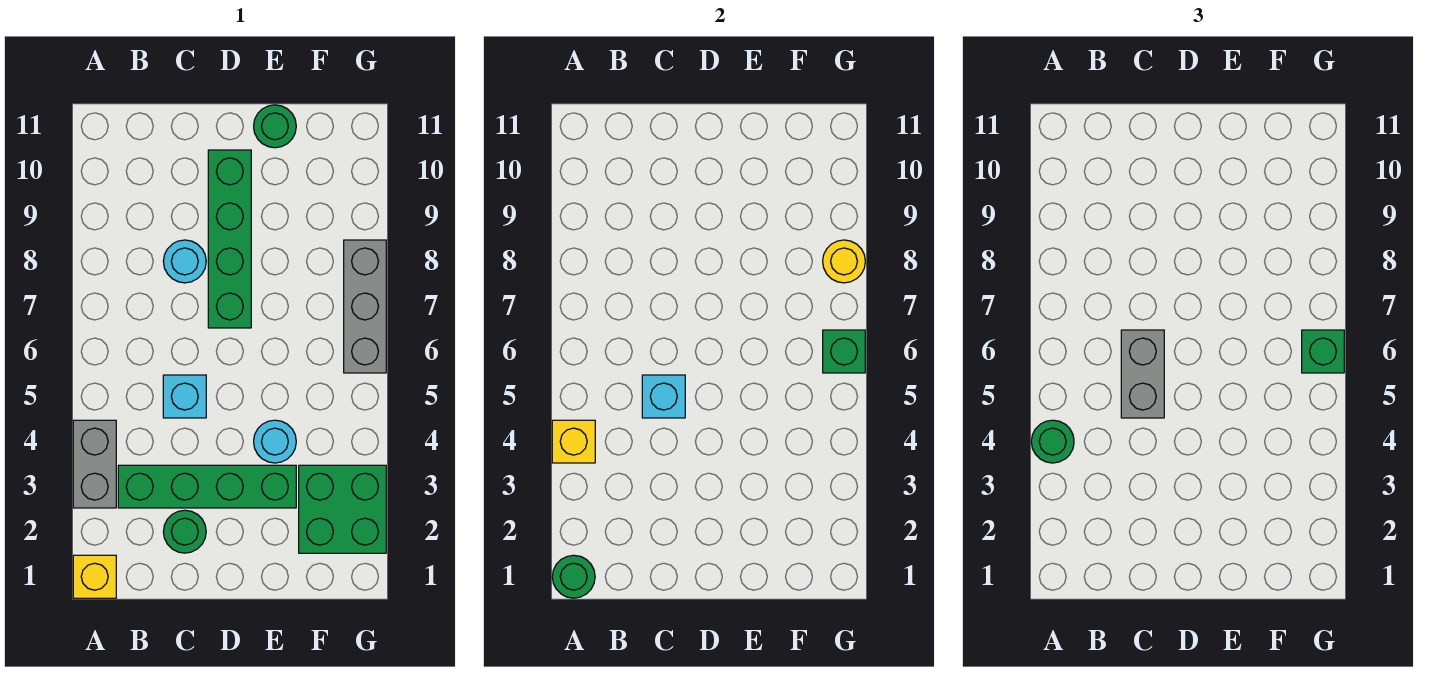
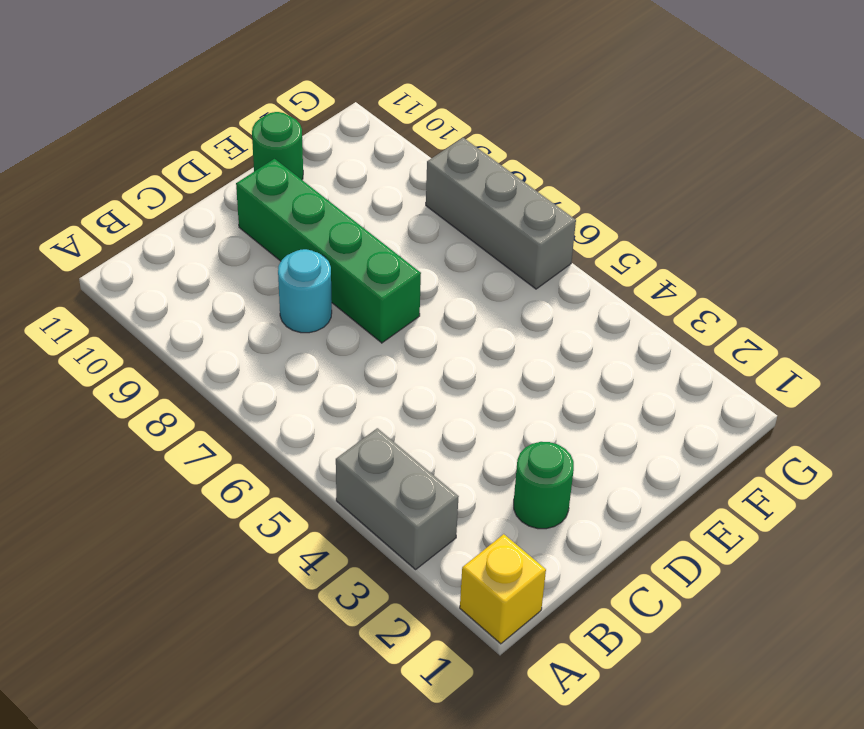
none -> green brick B3:E3 level 1
none -> cyan brick C5 level 1
none -> cyan round brick E4 level 1

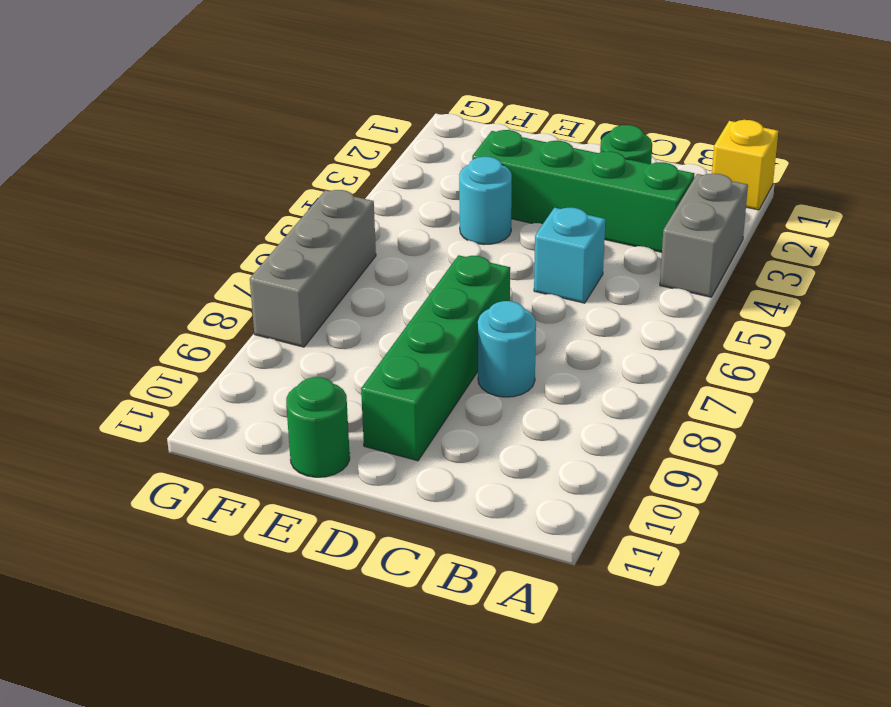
none -> green brick F2:G3 level 1
none -> green round brick A1 level 2
none -> yellow brick A4 level 2

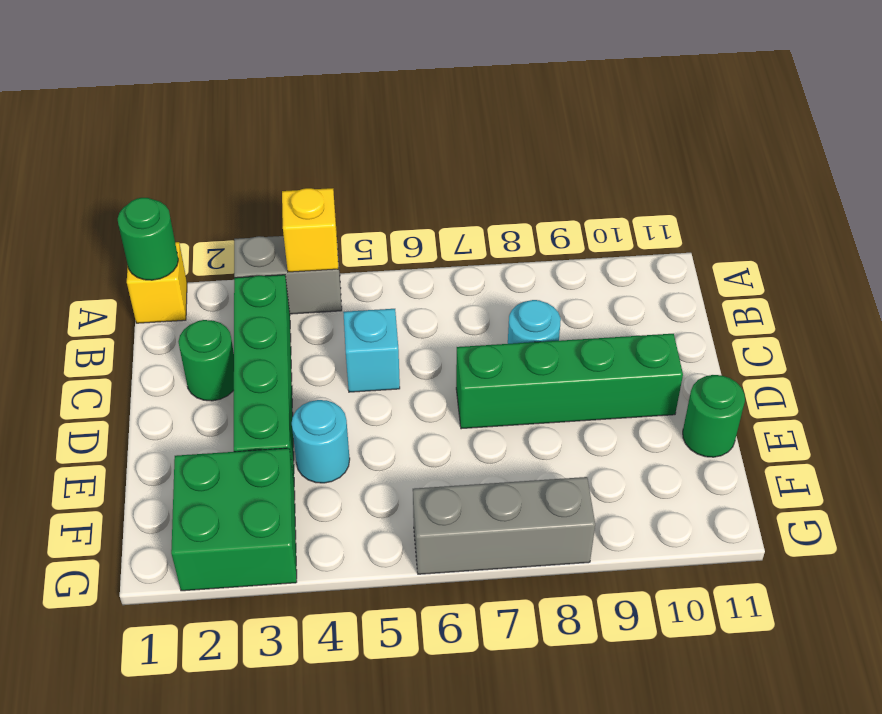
none -> cyan brick C5 level 2
none -> green brick G6 level 2
none -> yellow round brick G8 level 2

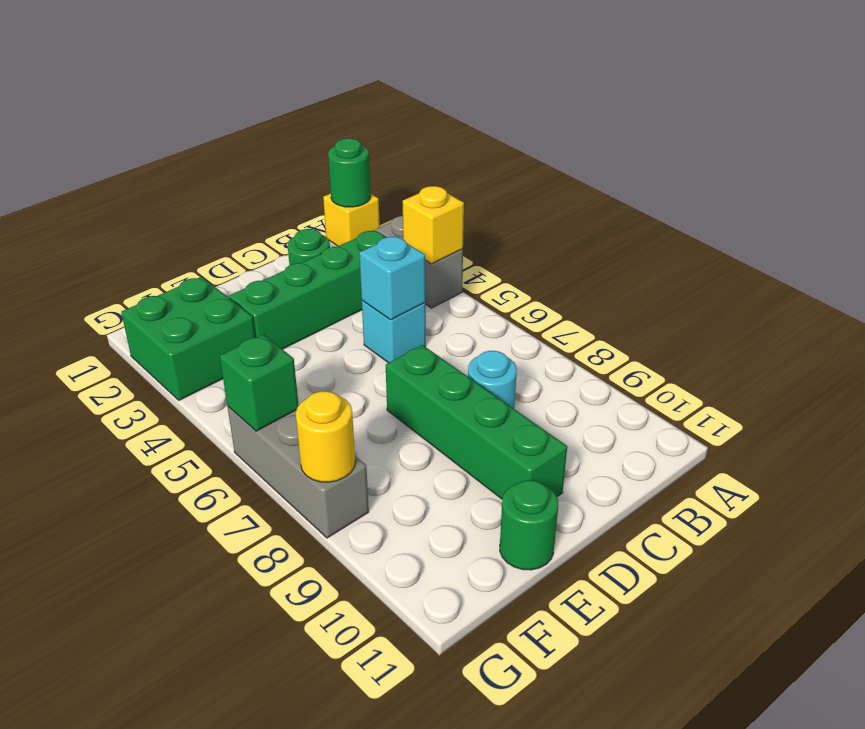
none -> cyan round brick E4 level 1
none -> green round brick A4 level 3
none -> grey brick C5:C6 level 3

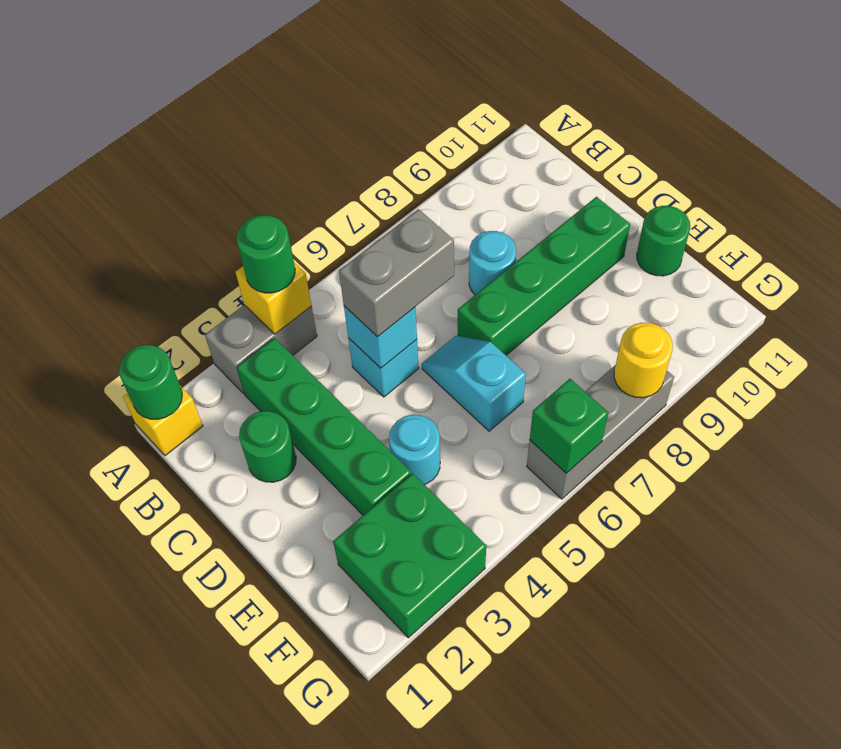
cyan slope D6:E6 level 1 top E -> none
none -> green brick G6 level 3

